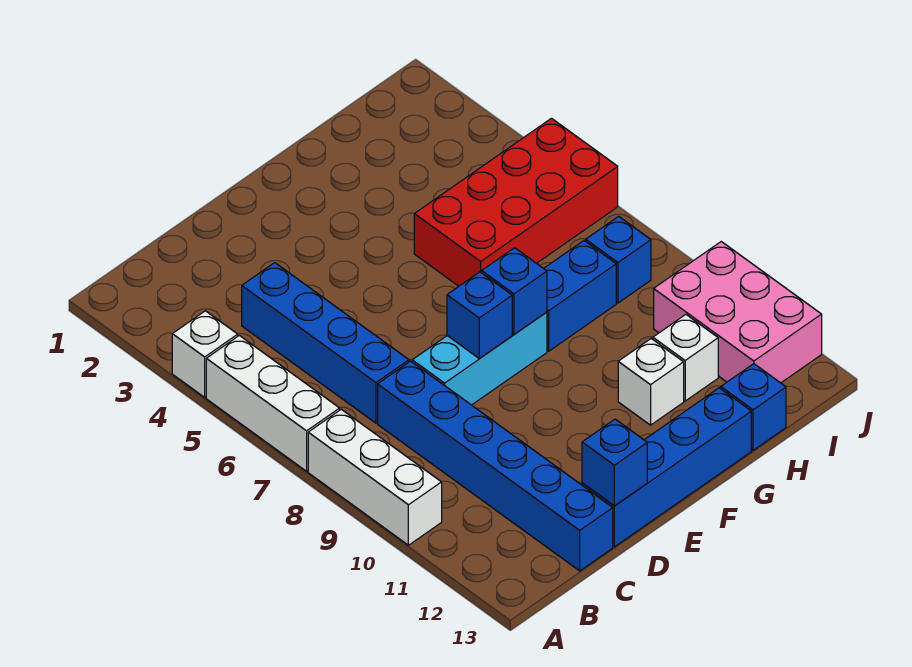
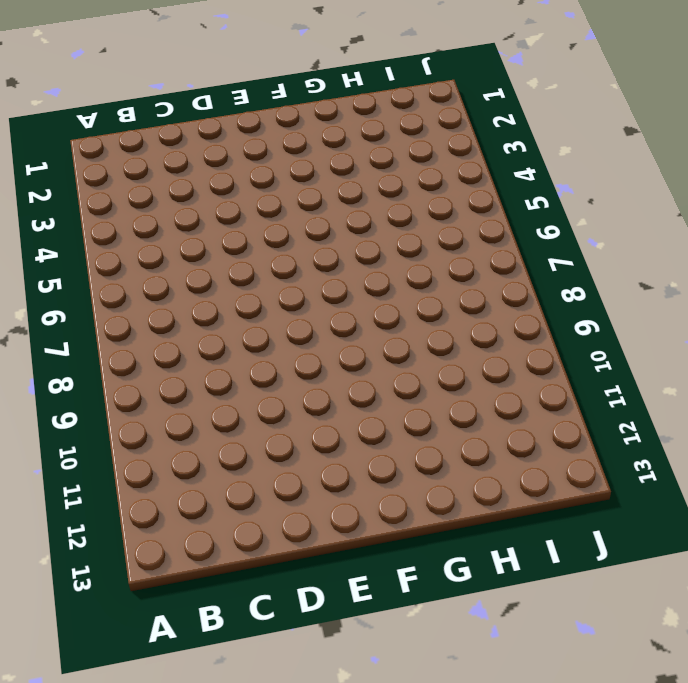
none -> white brick A4 level 1
none -> white brick A5:A7 level 1
none -> white brick A8:A10 level 1

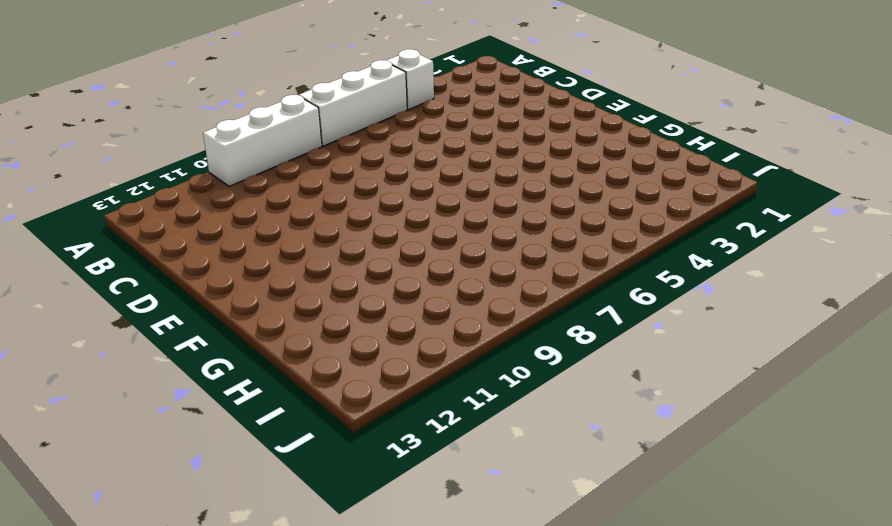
none -> blue brick C4:C7 level 1
none -> blue brick C8:C13 level 1
none -> cyan brick D8:F8 level 1

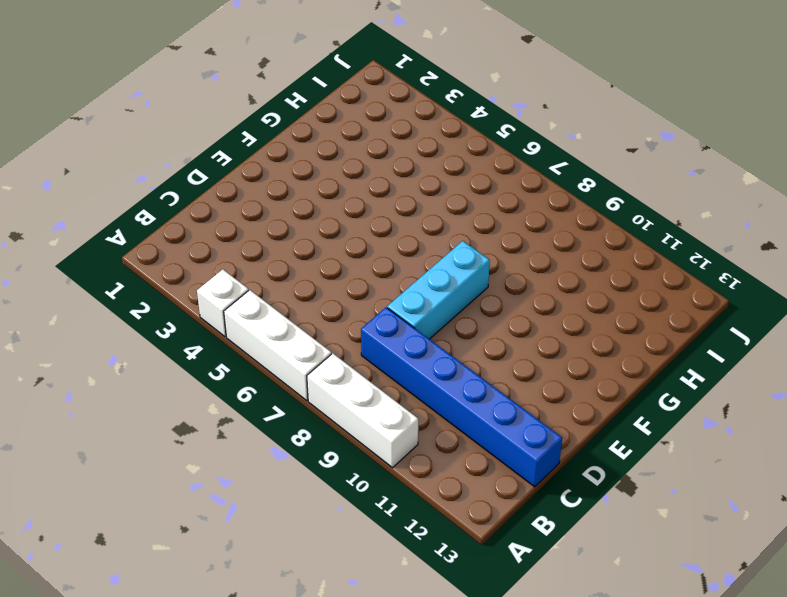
none -> blue brick C4:C7 level 1
none -> blue brick D13:G13 level 1
none -> red brick G5:J6 level 1

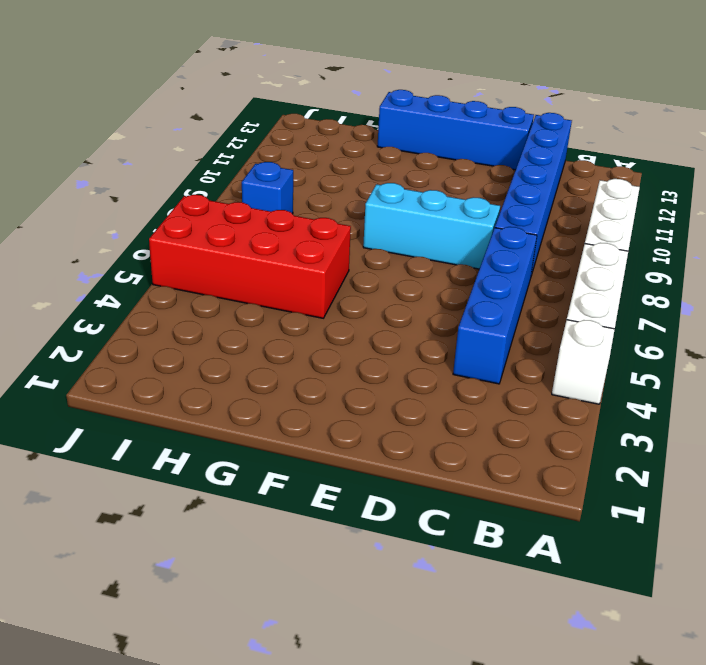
none -> blue brick G8:H8 level 1
none -> white brick G11 level 1
none -> white brick H11 level 1

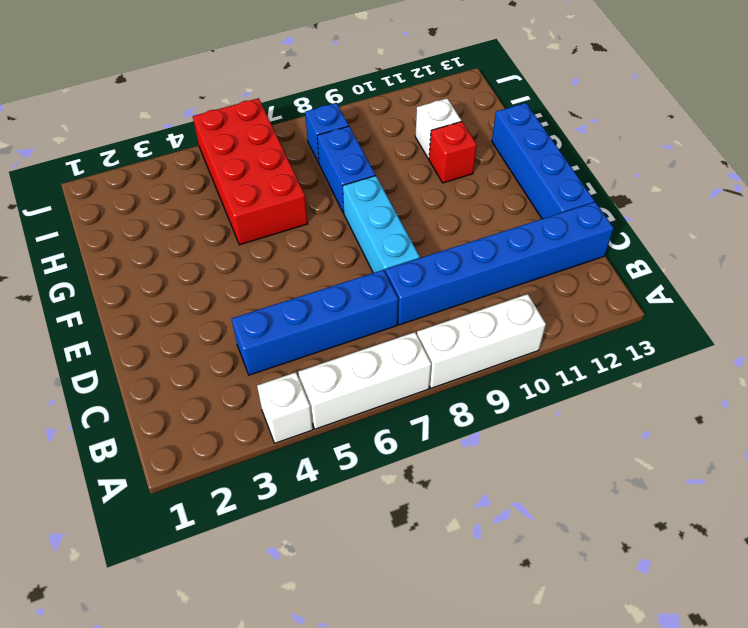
red brick G11 level 1 -> white brick G11 level 1
none -> blue brick H13 level 1
none -> pink brick I10:J12 level 1
none -> blue brick D13 level 2

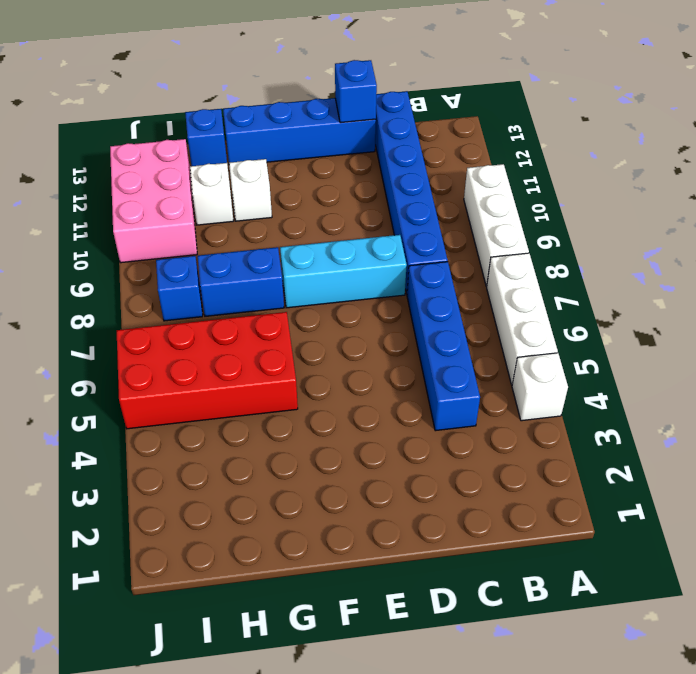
none -> blue brick E8 level 2
none -> blue brick F8 level 2

